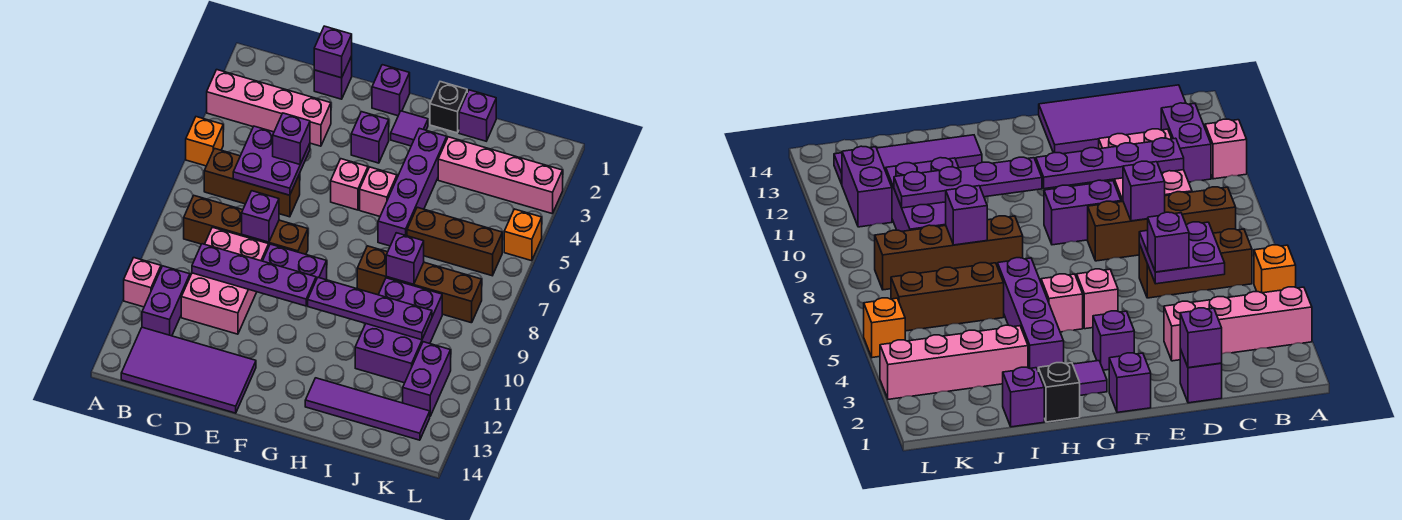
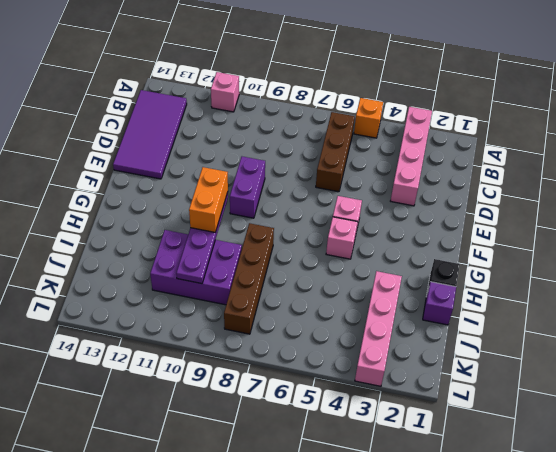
orange brick G10:H10 level 3 -> none
none -> brown brick B8:E8 level 1
none -> purple brick B11:B12 level 1
none -> pink brick C9:D11 level 1
none -> purple brick D1 level 1

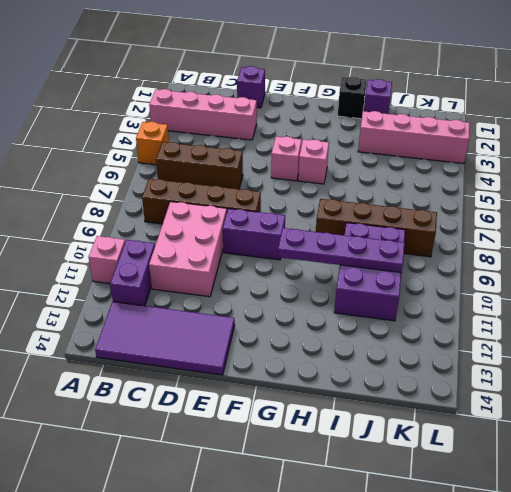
none -> purple brick F1 level 1
none -> purple brick F3 level 1
none -> purple tile G2 level 1
none -> purple brick H3:H6 level 1

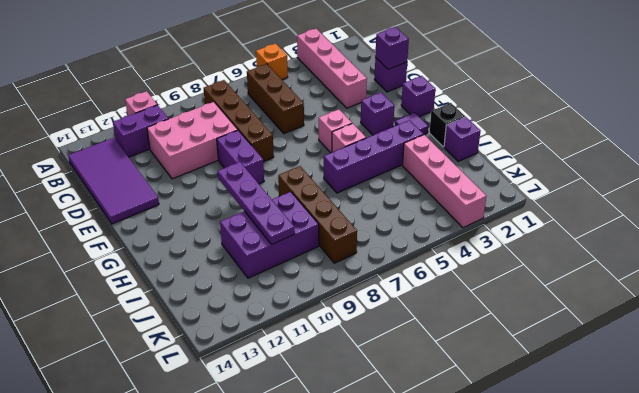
none -> purple tile H13:K13 level 1
none -> brown brick I6:K6 level 1
none -> purple brick K11:K12 level 1
none -> orange brick L5 level 1

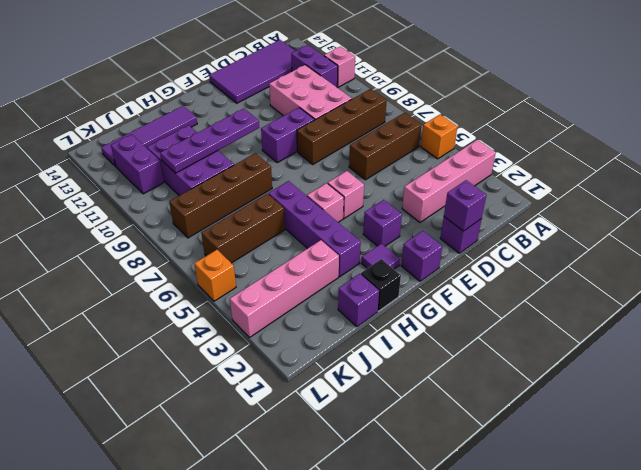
none -> purple plate C5:D6 level 2
none -> purple plate C10:F10 level 2
none -> purple brick D8 level 2
none -> purple brick I8 level 2

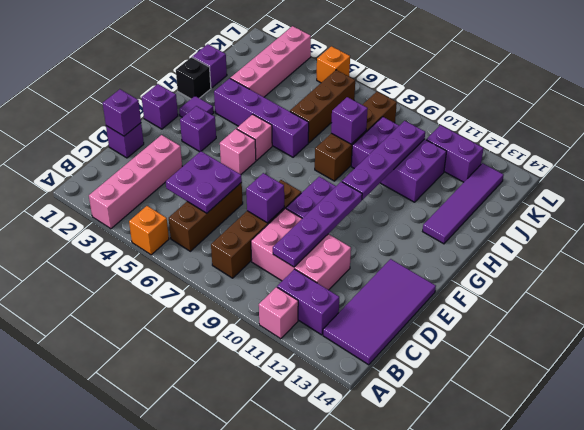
none -> purple brick D5 level 3

